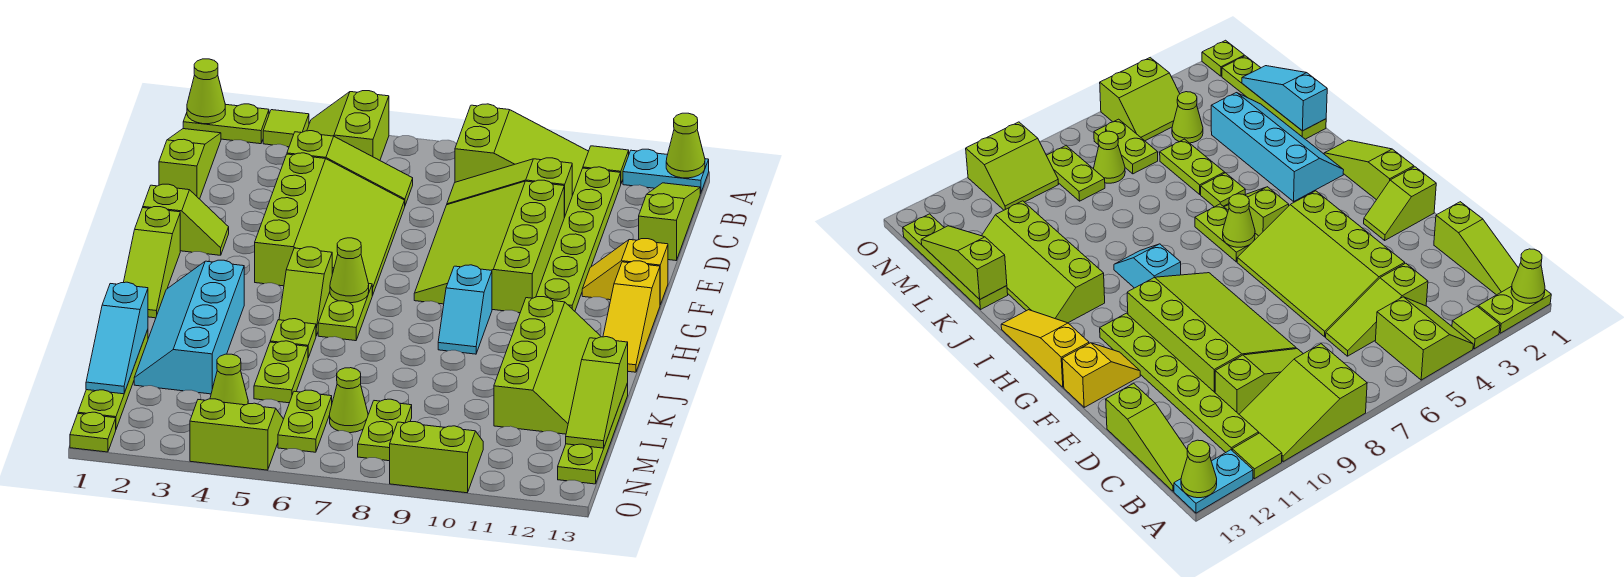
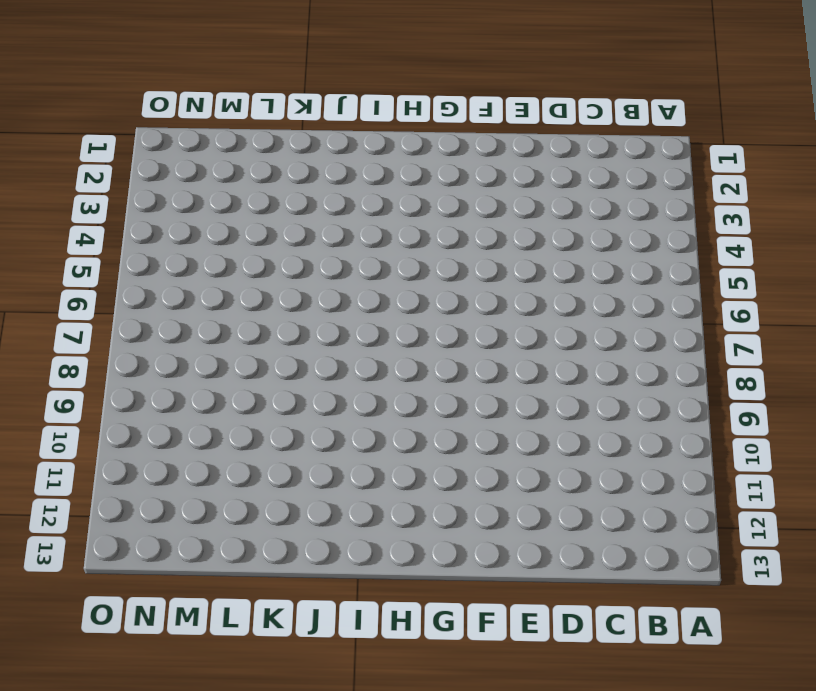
none -> lime plate A1:A2 level 1
none -> lime tile A3 level 1
none -> lime slope A4:B5 level 1 top 5
none -> lime slope A8:B10 level 1 top 8

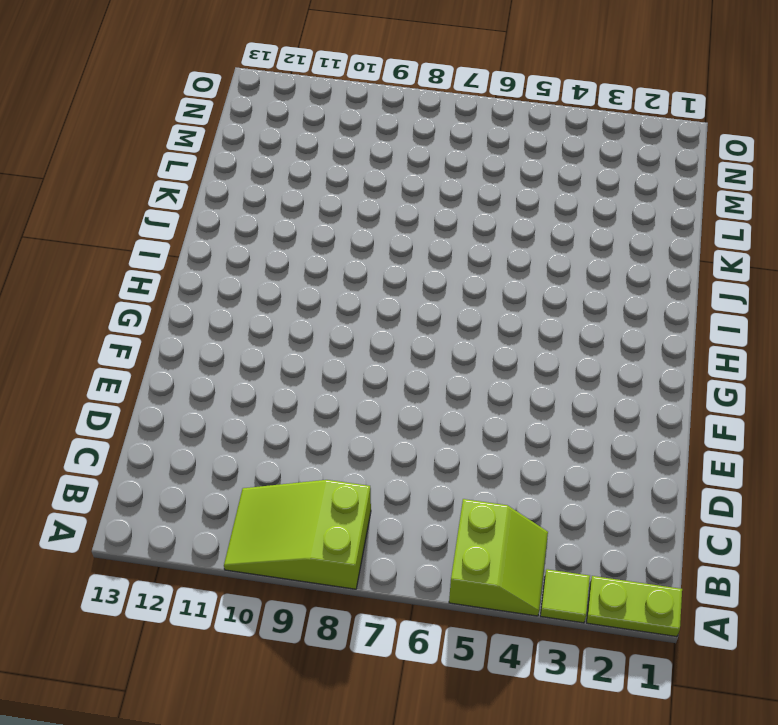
none -> lime tile A11 level 1
none -> cyan plate A12:A13 level 1
none -> lime slope B1:D1 level 1 top D
none -> lime plate B11:G11 level 1

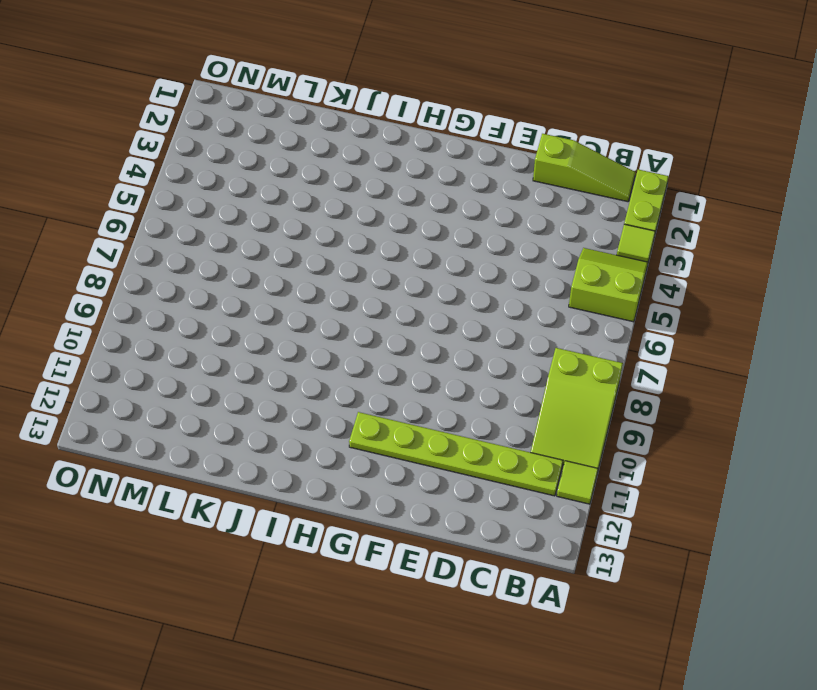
none -> cyan plate A12:A13 level 1
none -> lime slope B13:D13 level 1 top D
none -> lime slope C4:C6 level 1 top 4
none -> lime slope C8:C10 level 1 top 10

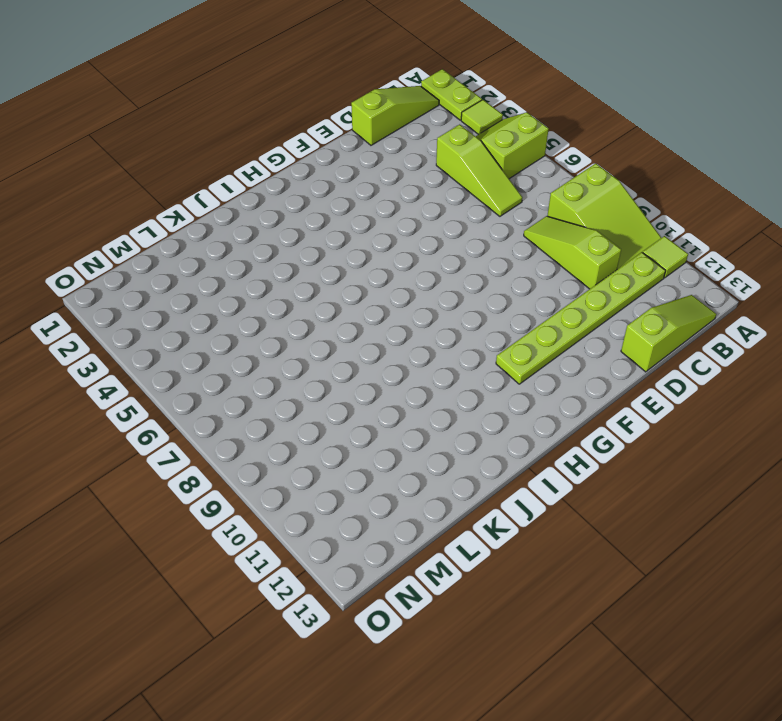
none -> cyan plate A12:A13 level 1
none -> lime slope D4:G6 level 1 top 4
none -> lime slope D8:G10 level 1 top 10
none -> lime slope F1:F2 level 1 top 1

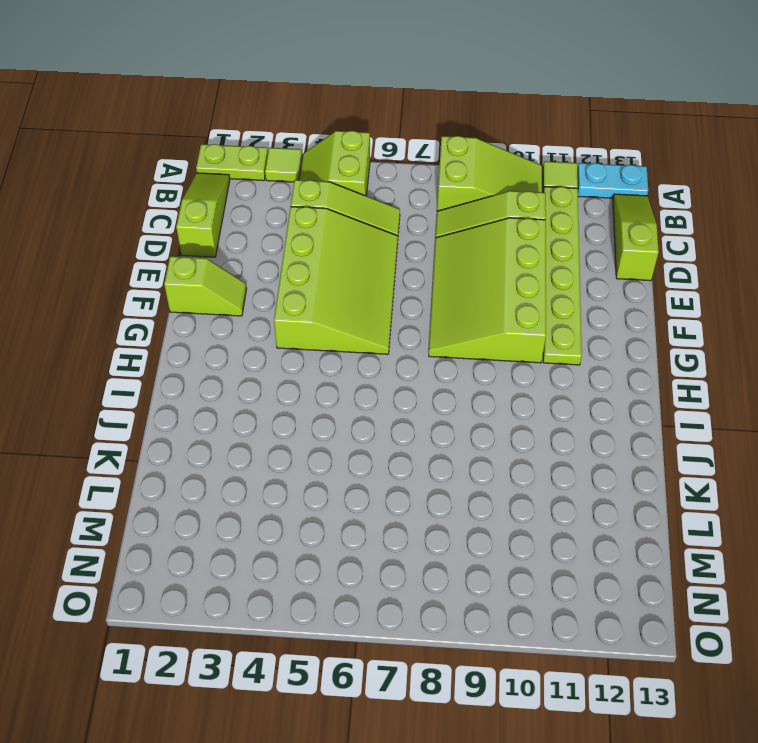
none -> yellow slope F12:F13 level 1 top 13
none -> lime slope G1:I1 level 1 top G
none -> yellow slope G13:I13 level 1 top G
none -> lime slope H5:I5 level 1 top H

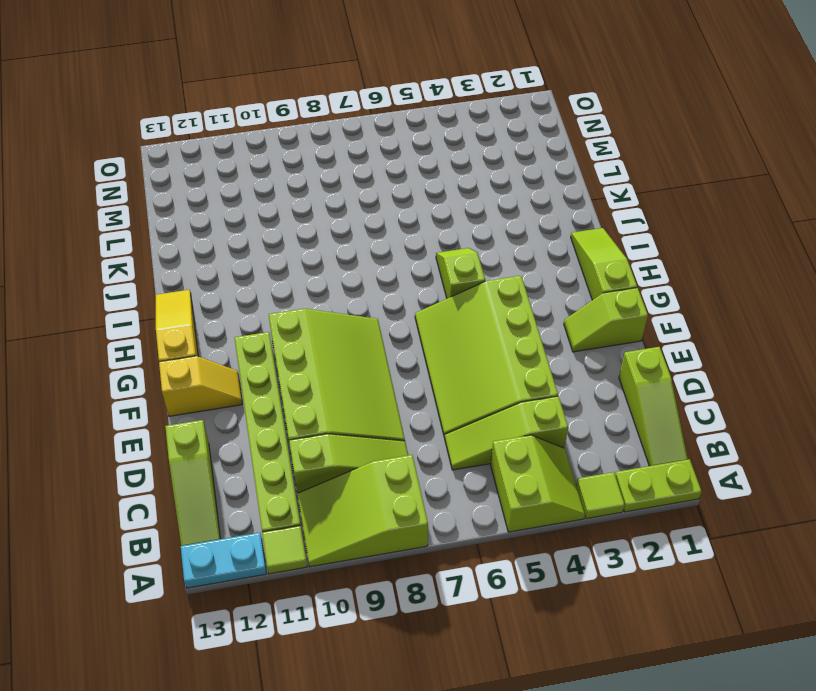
none -> lime plate H6:I6 level 1
none -> cyan slope H9:I9 level 1 top H
none -> cyan slope I2:L3 level 1 top 3
none -> lime slope I11:L12 level 1 top 11

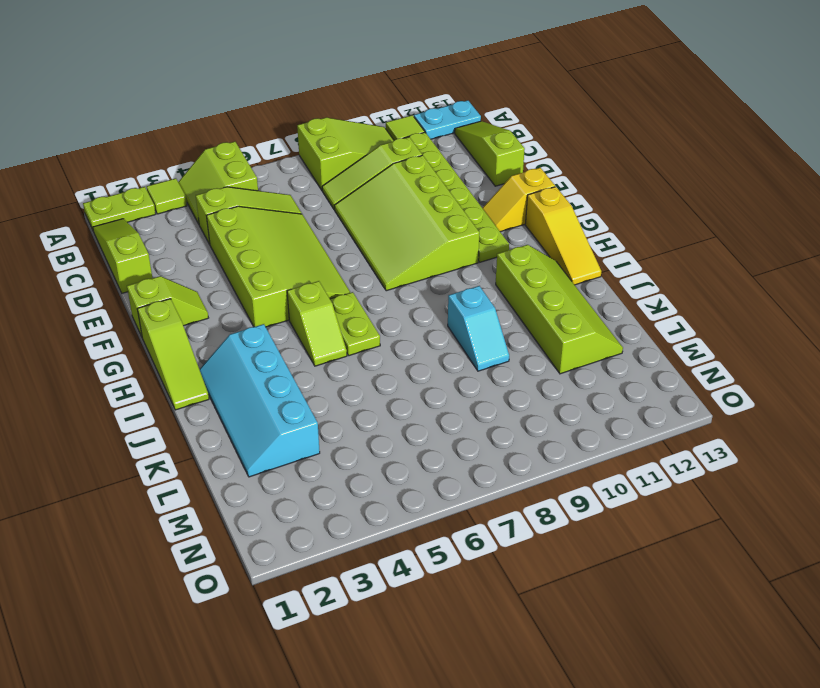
cyan slope J9:K9 level 1 top J -> cyan slope H9:I9 level 1 top H
none -> lime plate J5 level 1
none -> lime plate K1:N1 level 1
none -> lime plate K5:L5 level 1
none -> lime plate K13:N13 level 1

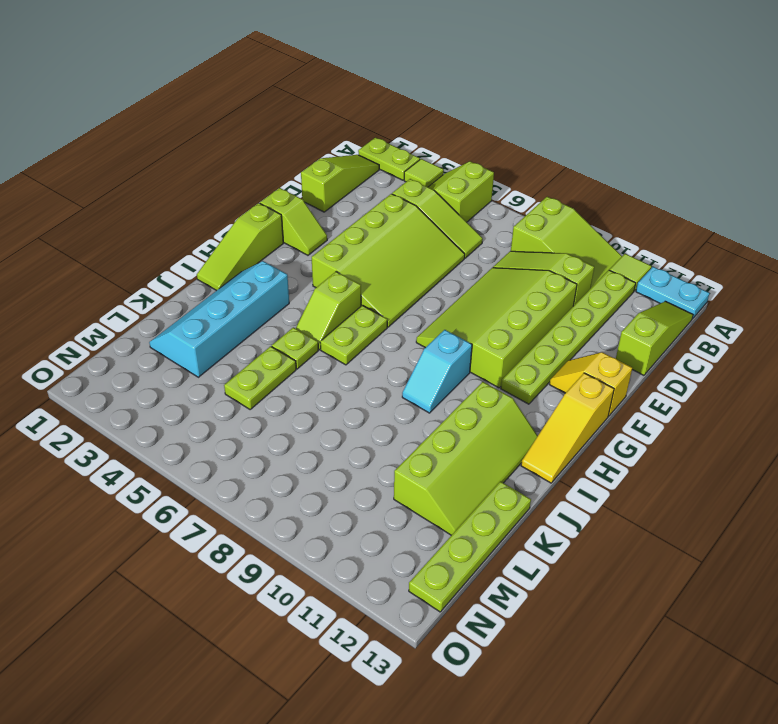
none -> lime plate K1:N1 level 1
none -> lime cone M4 level 1
none -> lime plate M6:N6 level 1
none -> lime cone M7 level 1

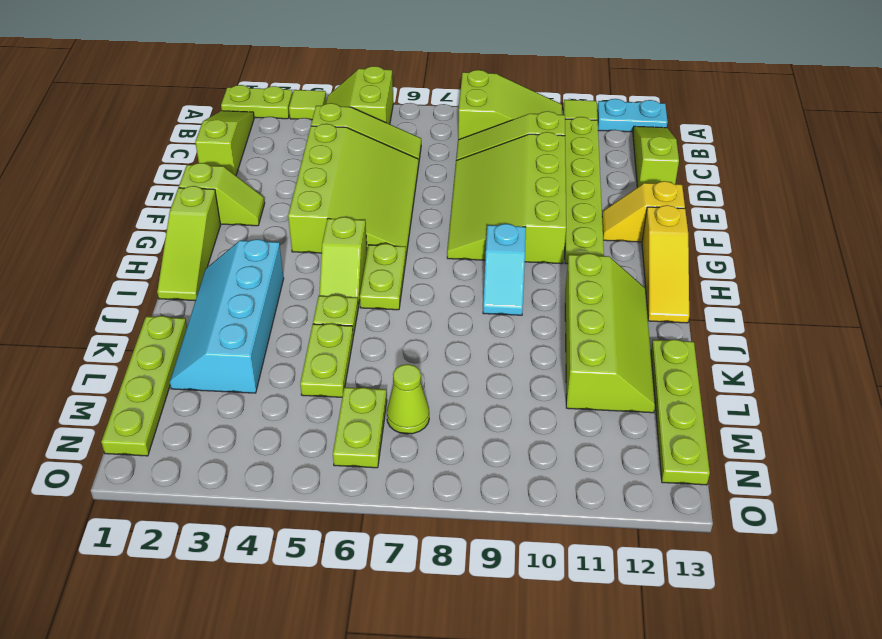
none -> lime cone M4 level 1
none -> lime plate M8:N8 level 1
none -> lime slope N4:O5 level 1 top O
none -> lime slope N9:O10 level 1 top O

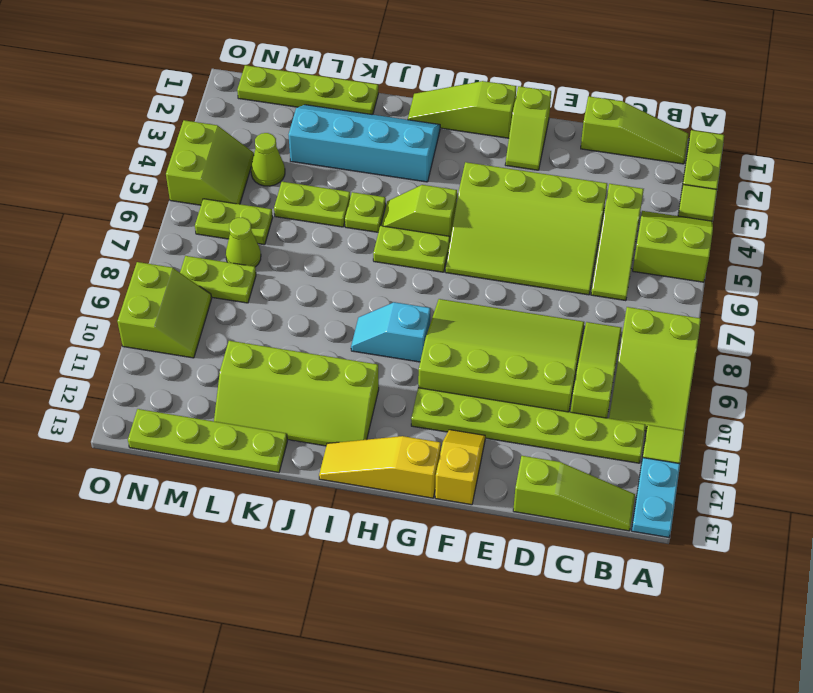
none -> lime plate O1 level 1
none -> lime cone A1 level 2
none -> lime cone A13 level 2
none -> lime cone H6 level 2

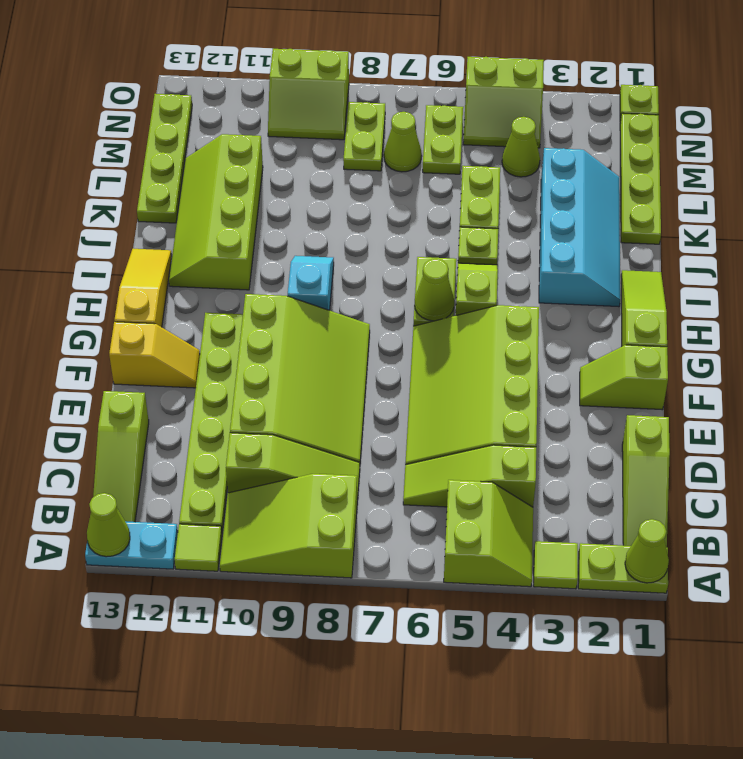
none -> cyan slope K1:M1 level 2 top K
none -> lime slope K13:M13 level 2 top K

